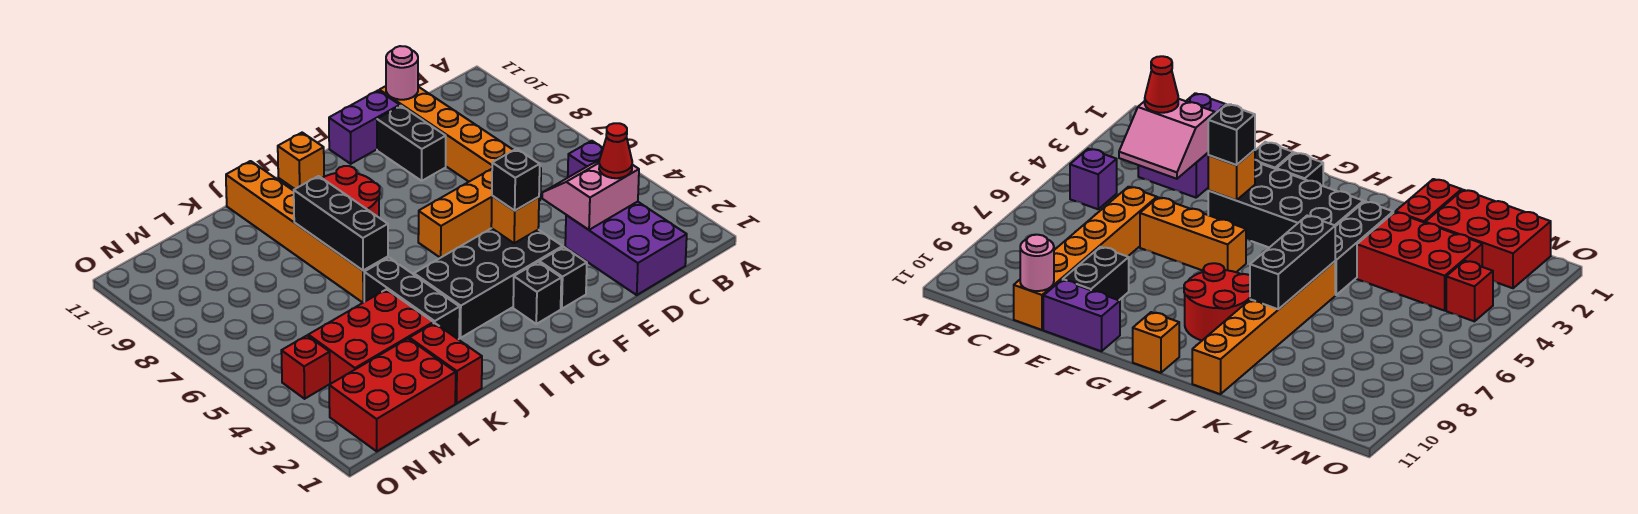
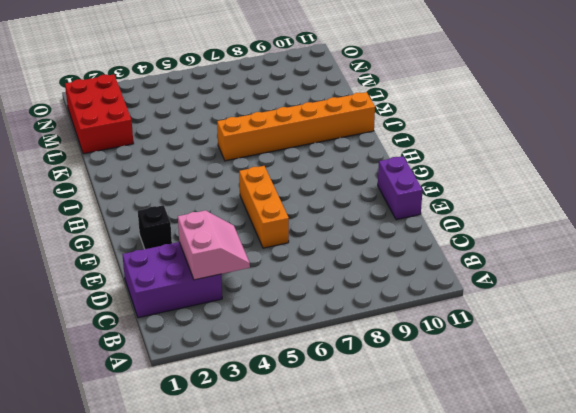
none -> purple brick B5 level 1
none -> orange brick D6:D11 level 1
none -> black brick E9:E10 level 1

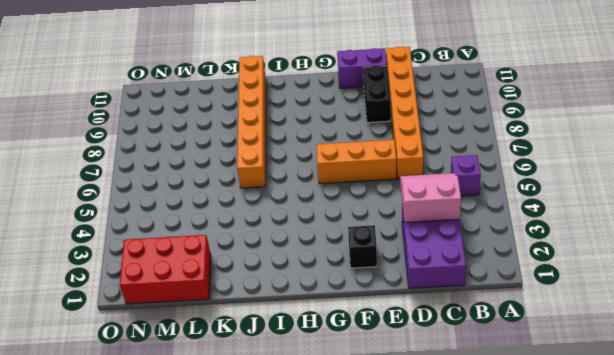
none -> black brick F3:I4 level 1
none -> black brick G2 level 1
none -> red round brick H8:I9 level 1

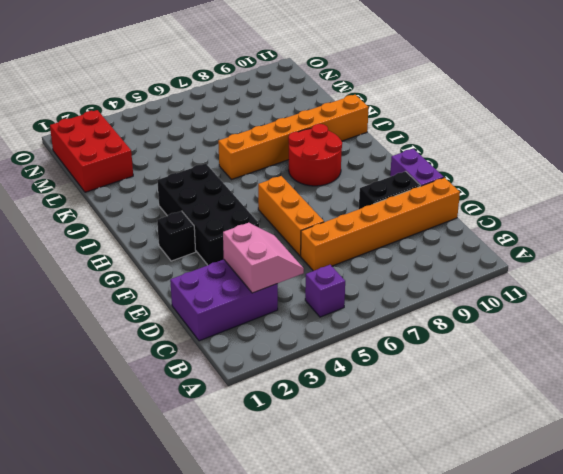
none -> black brick F2 level 1
none -> orange brick H11 level 1
none -> black brick J3:J5 level 1

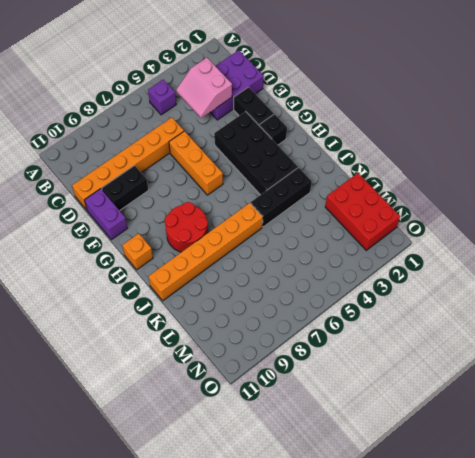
black brick E2:F2 level 1 -> black brick F2 level 1
none -> red brick K1:K2 level 1
none -> red brick K3:M4 level 1
none -> red brick N4 level 1

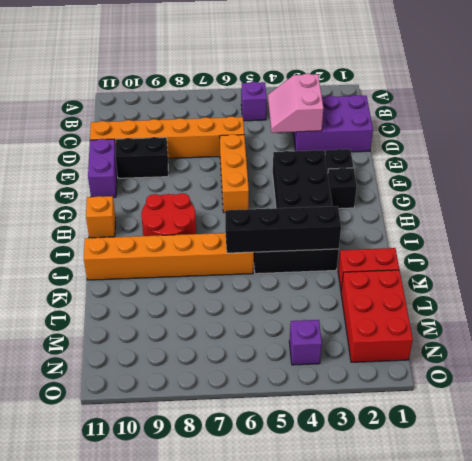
black brick J3:J6 level 2 -> black brick J6:J8 level 2
purple brick N4 level 1 -> red brick N4 level 1
none -> red brick K3:M4 level 1
none -> pink round brick D11 level 2
none -> orange brick F4 level 2

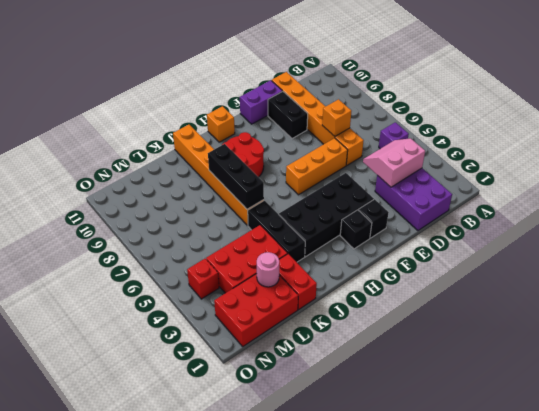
orange brick D7 level 2 -> orange brick F4 level 2
pink round brick L2 level 2 -> pink round brick D11 level 2
none -> red cone C3 level 3
none -> black brick F4 level 3

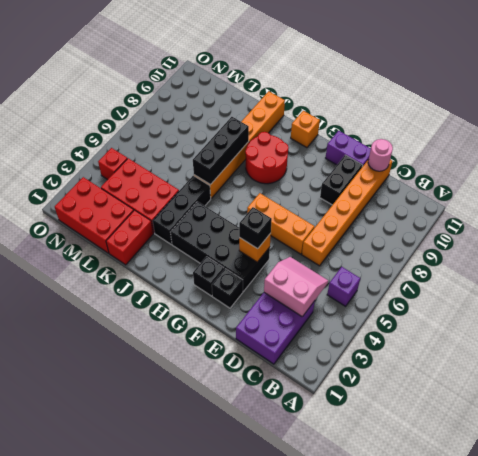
none -> red cone C3 level 3

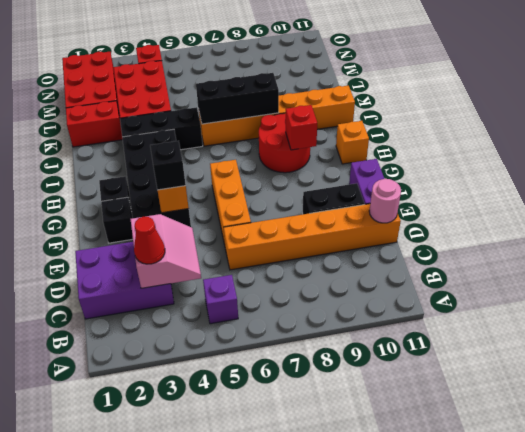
red brick H9 level 2 -> none

